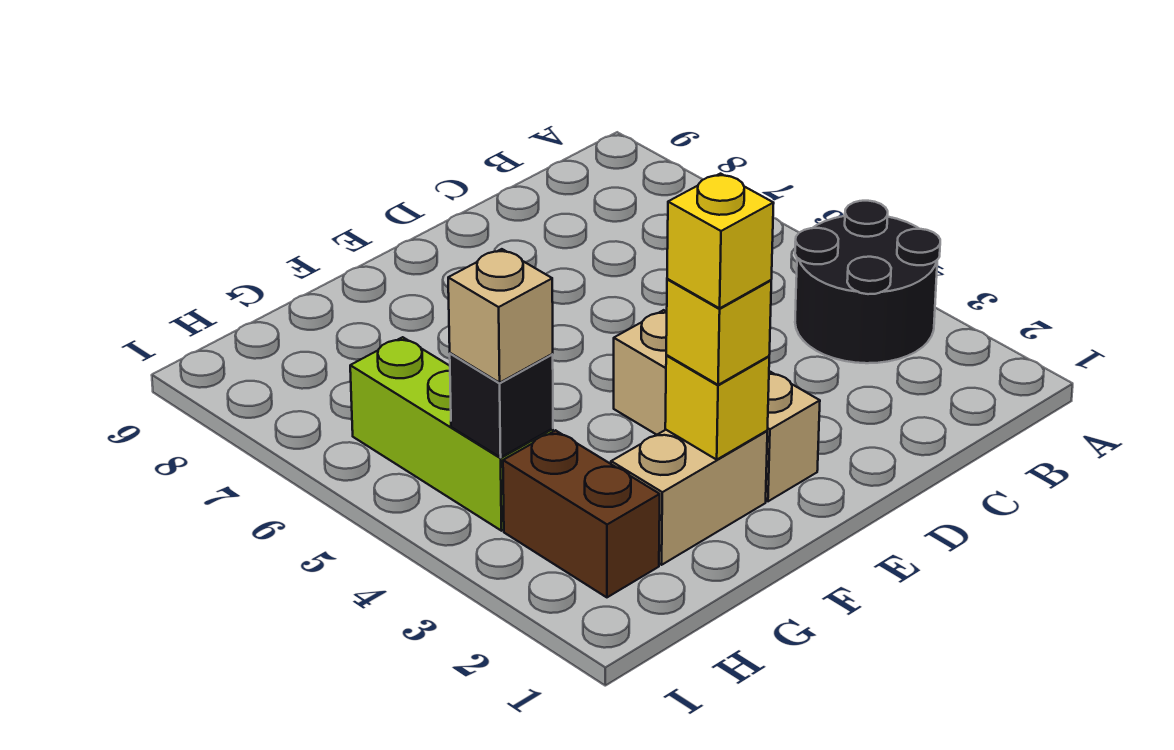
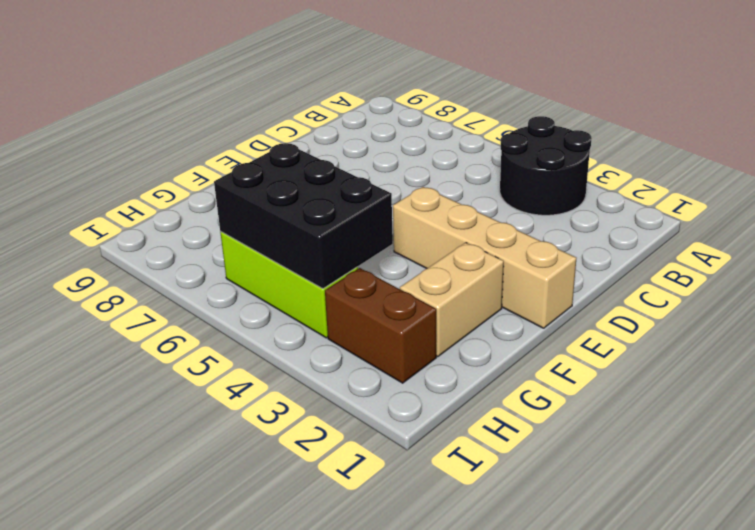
tan brick E1:E4 level 1 -> tan brick E2:E4 level 1
black brick G4:H6 level 2 -> black brick H4 level 2
none -> yellow brick F2 level 2
none -> yellow brick F2 level 3

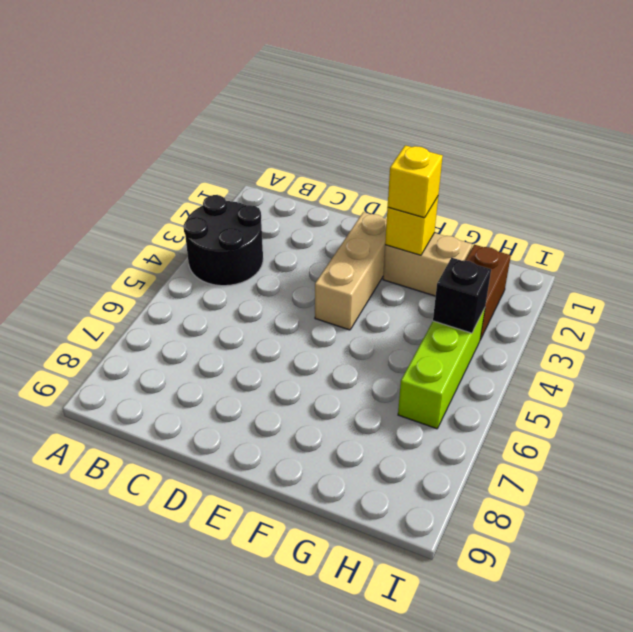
none -> tan brick H4 level 3
none -> yellow brick F2 level 4

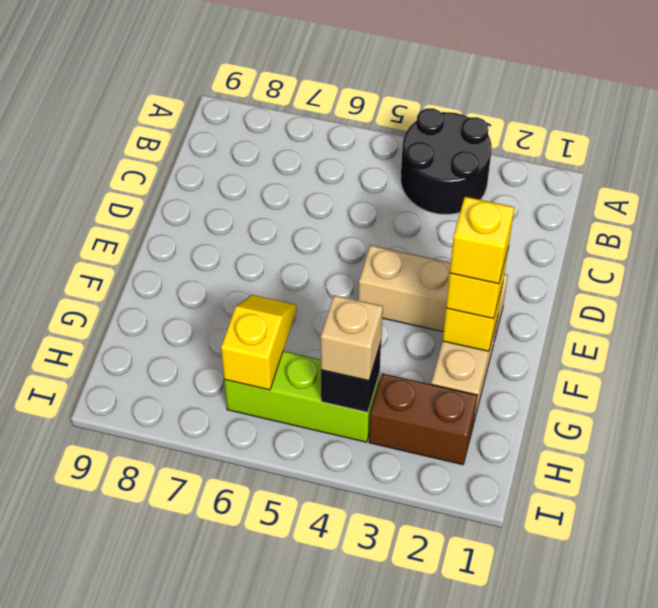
yellow slope G6:H6 level 2 top H -> none

